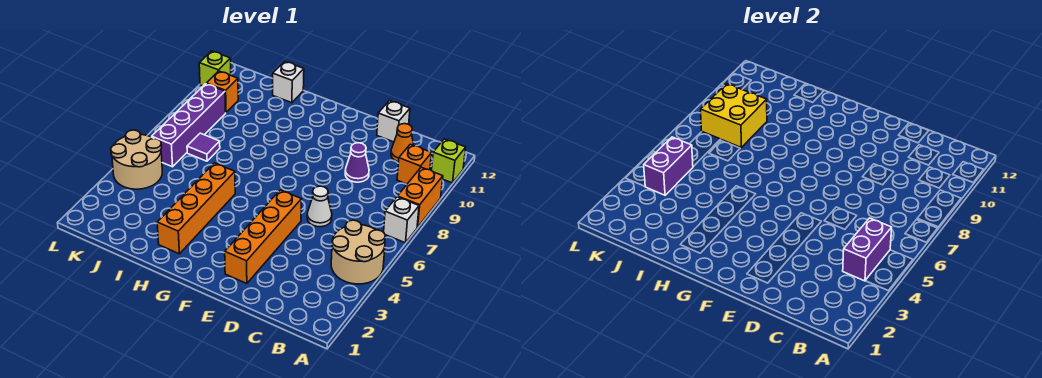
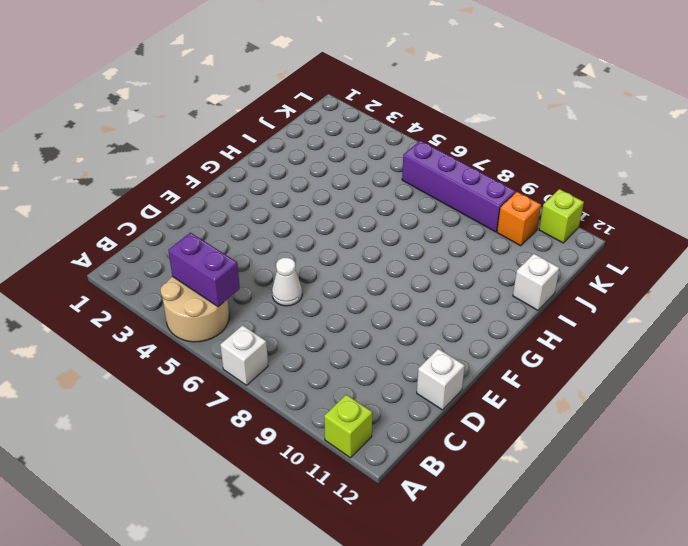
none -> orange brick A8:A9 level 1
none -> orange brick B10 level 1
none -> orange cone C11 level 1

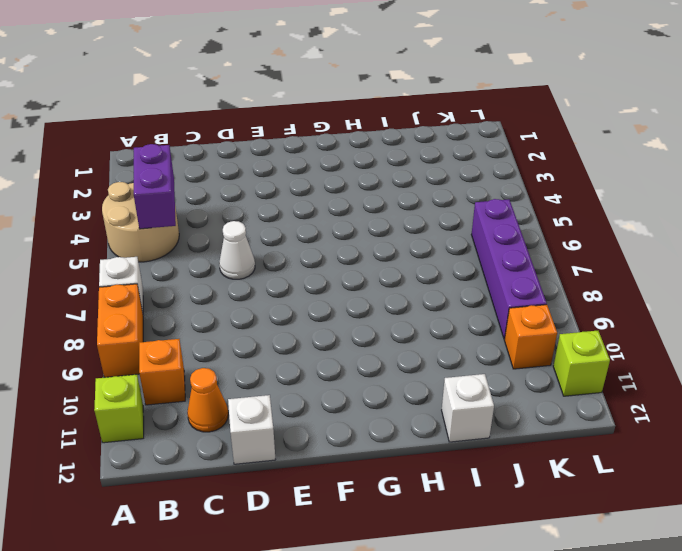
none -> purple cone D9 level 1
none -> orange brick E2:E5 level 1
none -> orange brick H2:H5 level 1

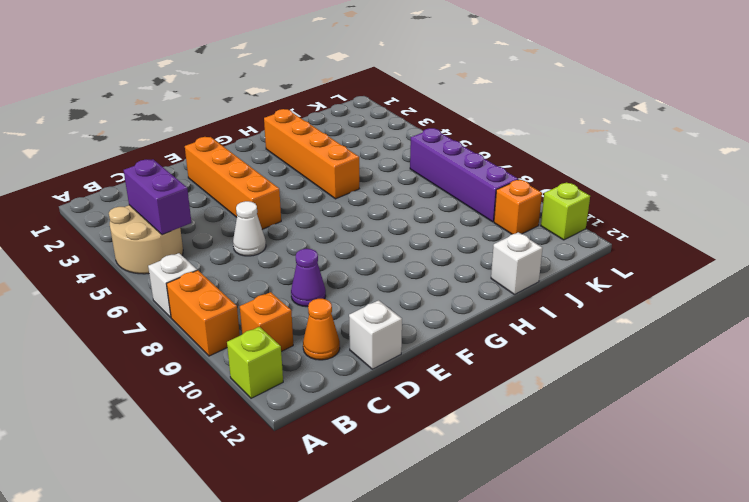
none -> purple tile J7 level 1
none -> tan round brick K4:L5 level 1
none -> yellow brick J8:K9 level 2

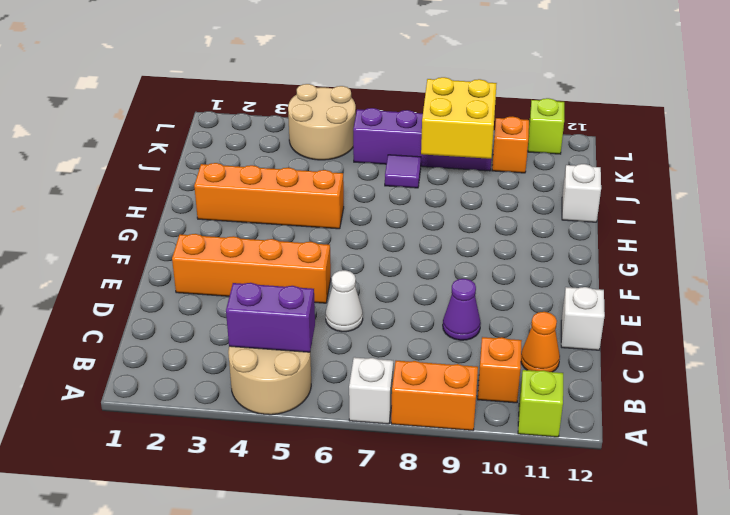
none -> purple brick K4:K5 level 2

